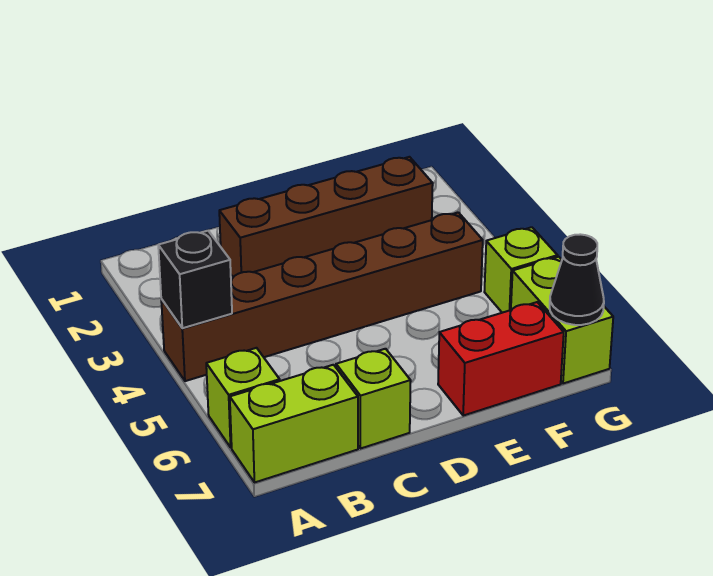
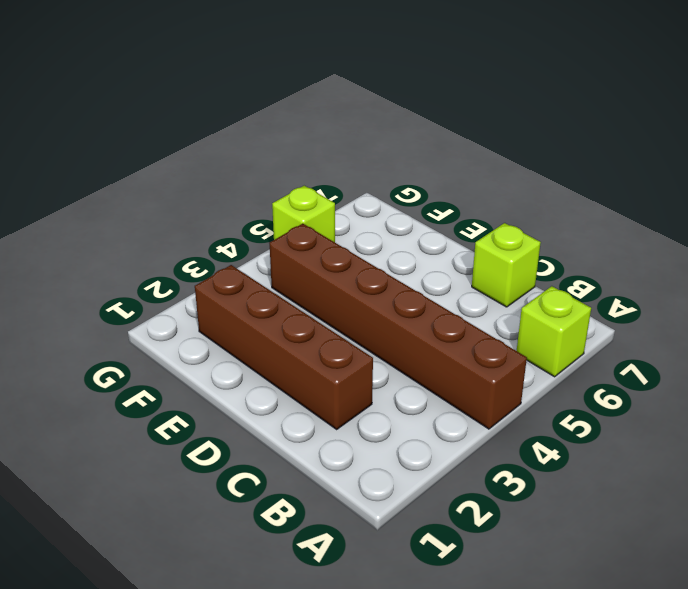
none -> lime brick A7:B7 level 1
none -> red brick E7:F7 level 1

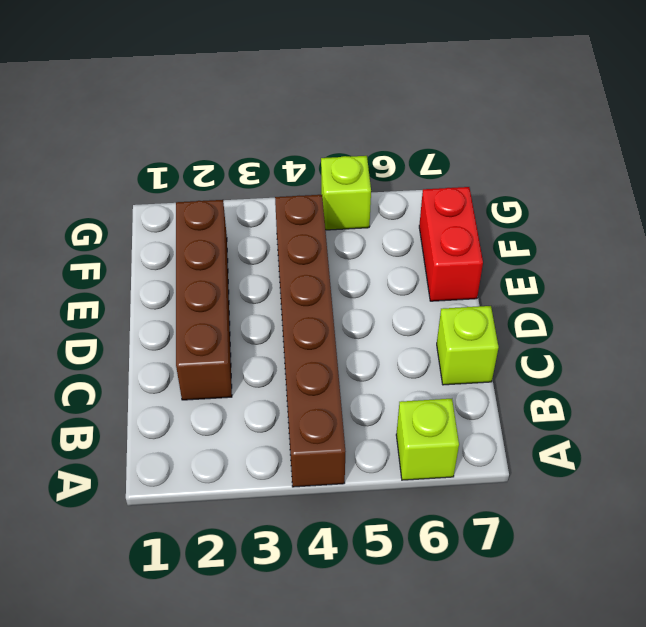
none -> lime brick A7:B7 level 1
none -> lime brick G6:G7 level 1

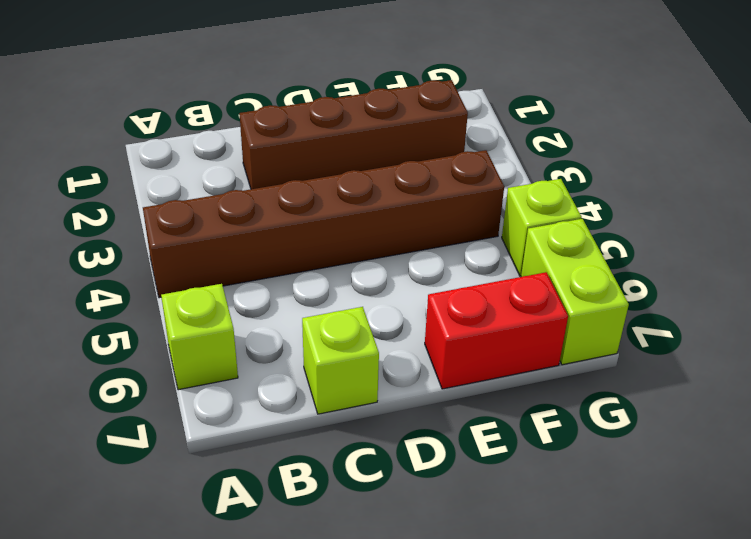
none -> lime brick A7:B7 level 1
none -> black brick A4 level 2

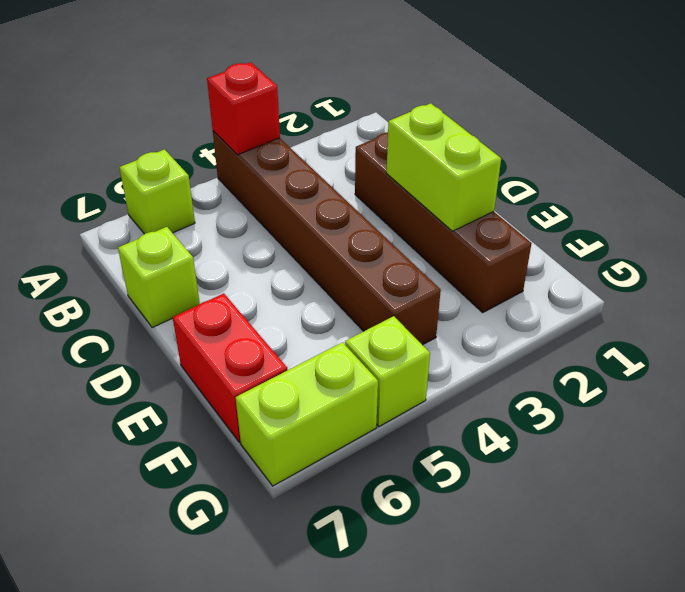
red brick A4 level 2 -> black brick A4 level 2
lime brick D2:E2 level 2 -> lime brick A7:B7 level 1
none -> black cone G7 level 2

